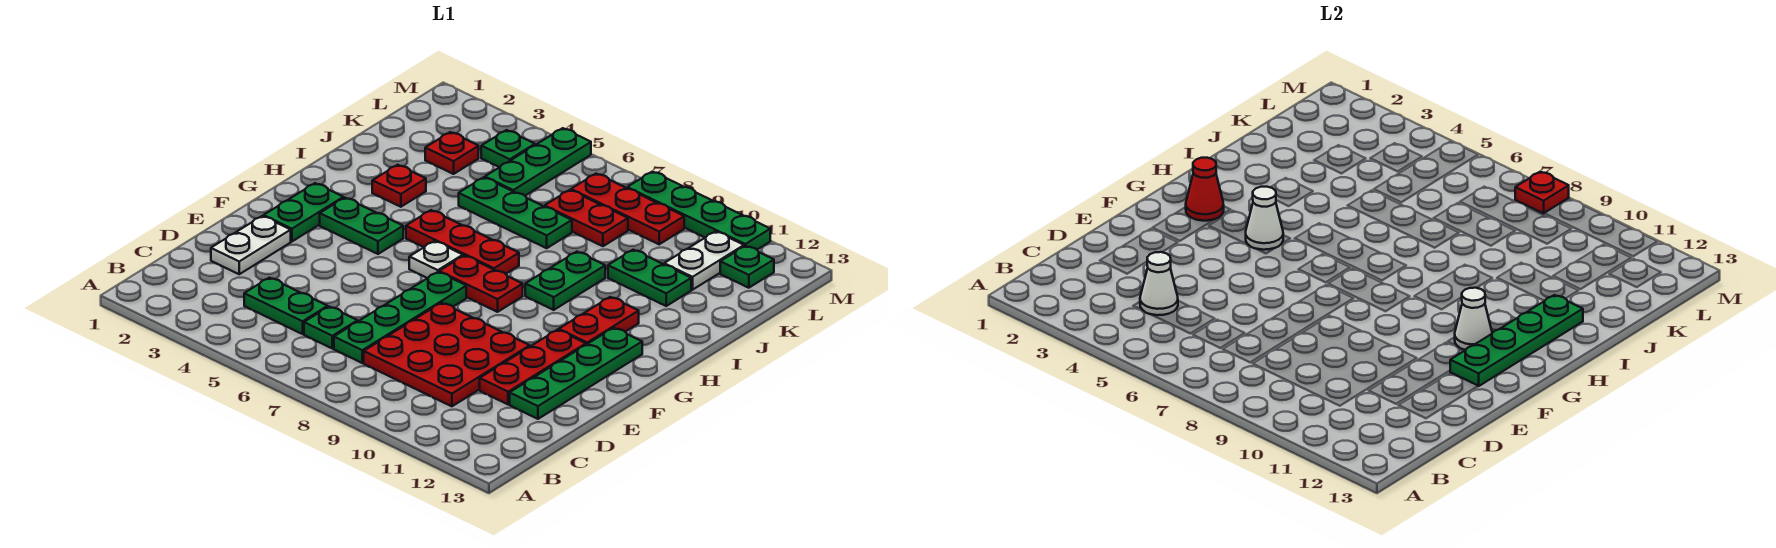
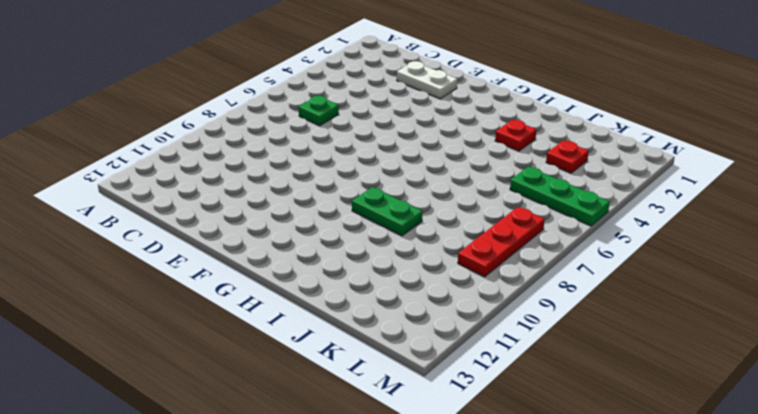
none -> green plate C4:C5 level 1
none -> green plate C7:F7 level 1
none -> red plate C8:E10 level 1
none -> red plate D11:F11 level 1

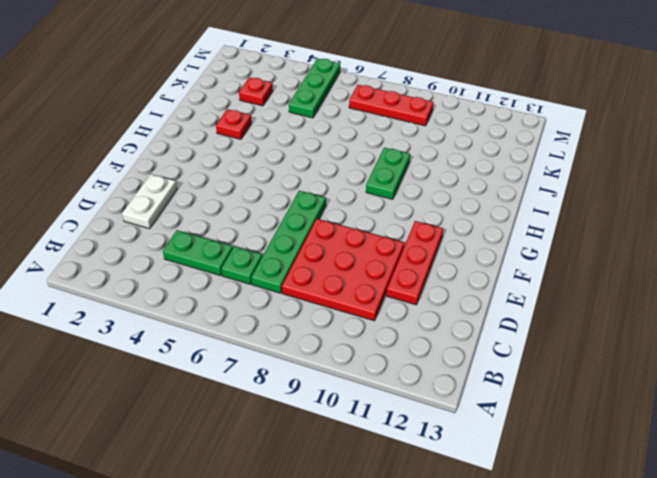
none -> green plate D12:G12 level 1
none -> green plate F2:G2 level 1
none -> green plate G3:G4 level 1
none -> white plate G6 level 1

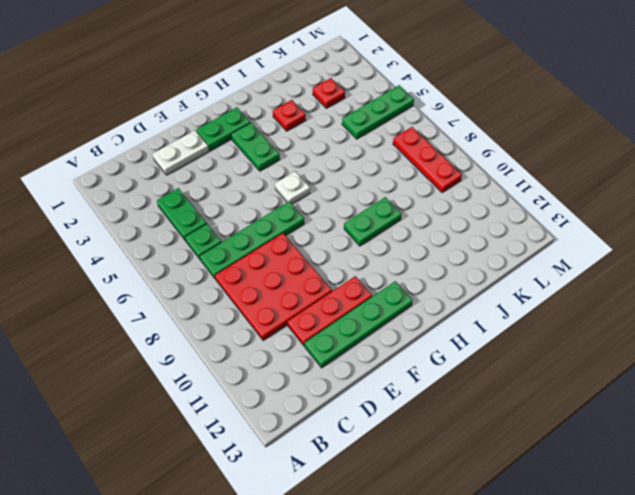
none -> red plate G7:G8 level 1
none -> red plate G11:H11 level 1
none -> red plate H5:H7 level 1
none -> green plate J5:J7 level 1

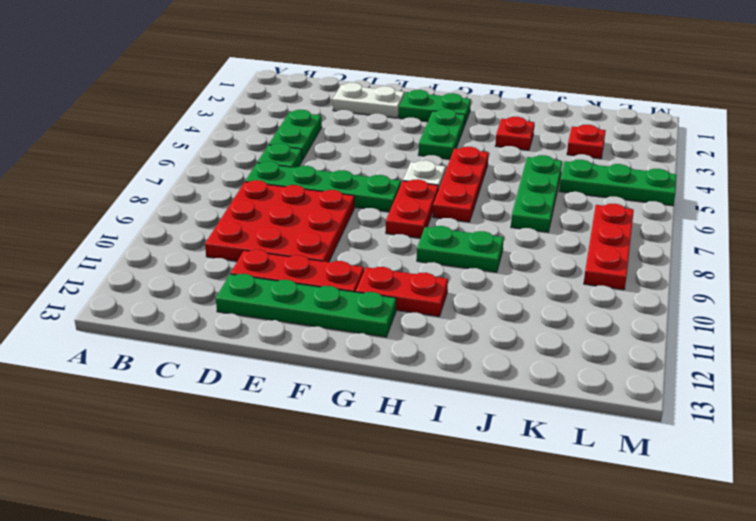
none -> green plate J10:J11 level 1
none -> red plate K7:K8 level 1
none -> white plate K11:L11 level 1
none -> green plate L4 level 1

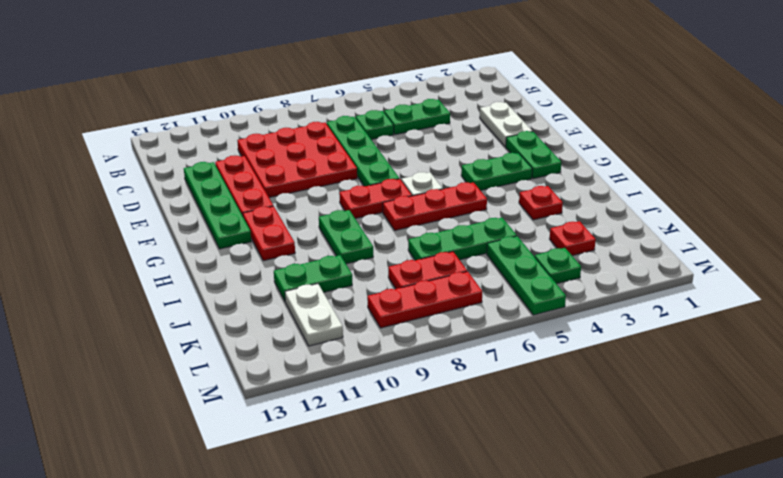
none -> green plate L12 level 1
none -> green plate M8:M11 level 1
none -> white cone C4 level 2
none -> green plate F12:I12 level 2

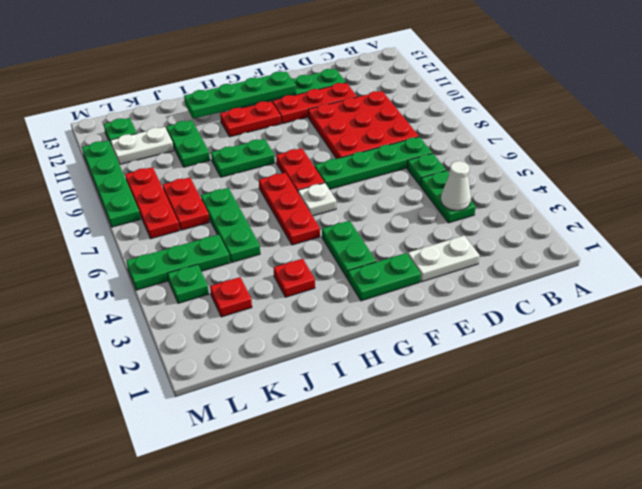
none -> red cone G2 level 2
none -> white cone G4 level 2
none -> white cone G11 level 2
none -> red plate M8 level 2

